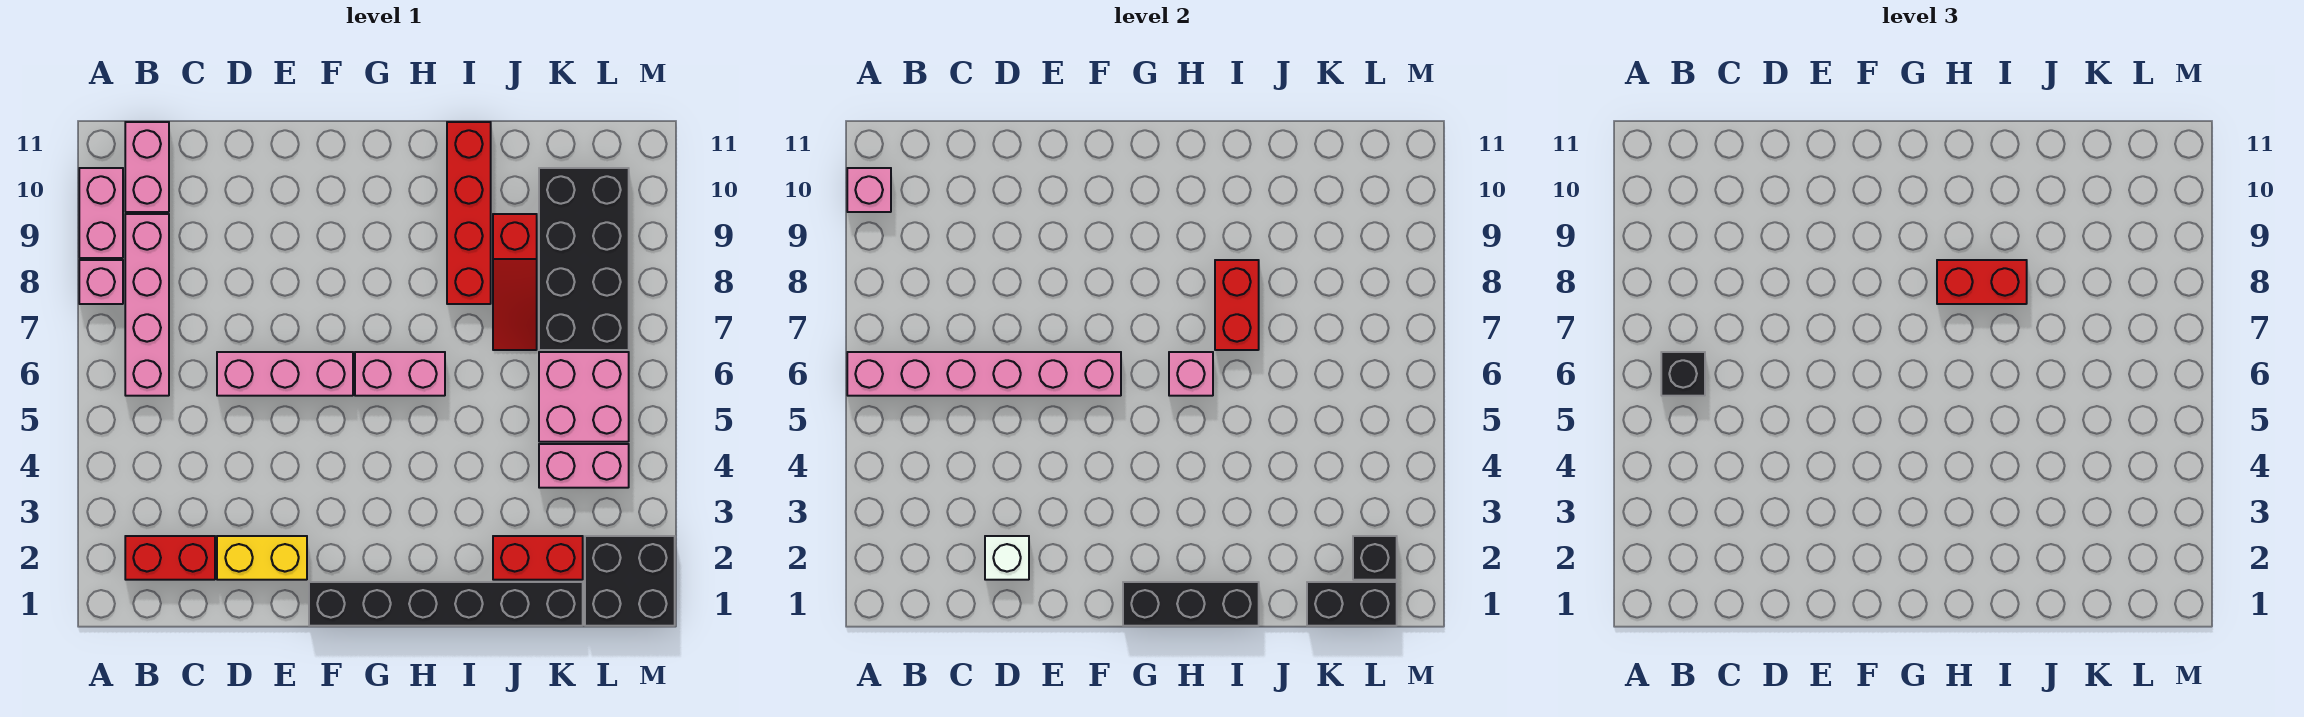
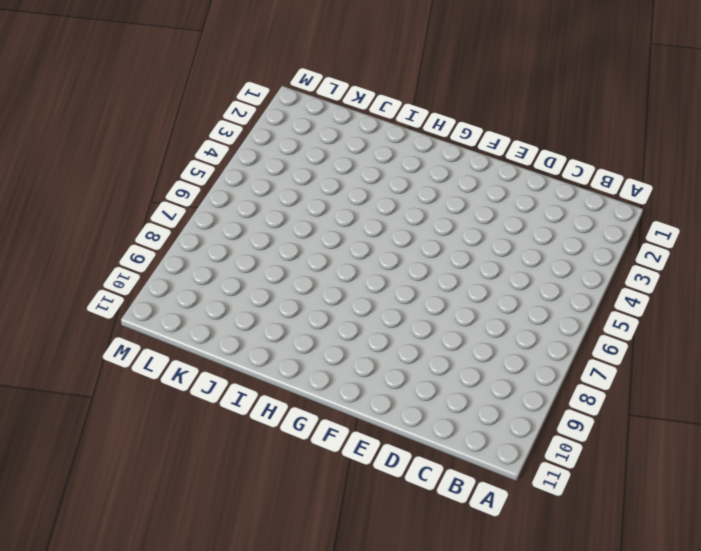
none -> pink brick A8 level 1
none -> pink brick A9:A10 level 1
none -> red brick B2:C2 level 1

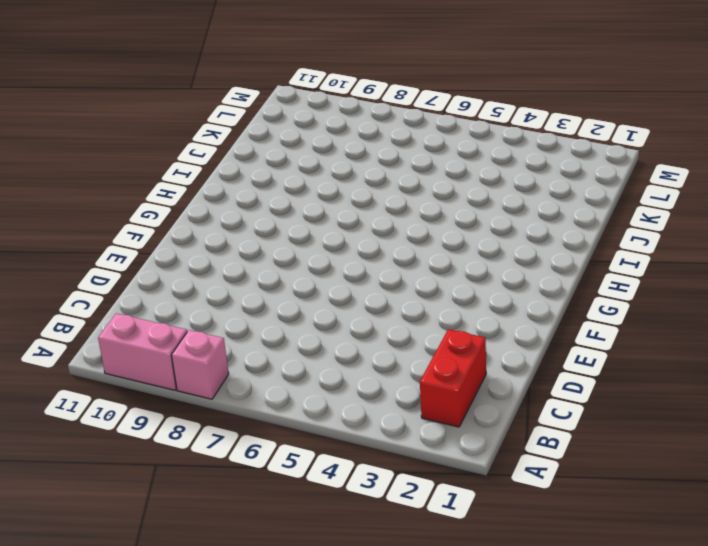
none -> pink brick B6:B9 level 1
none -> pink brick B10:B11 level 1
none -> yellow brick D2:E2 level 1

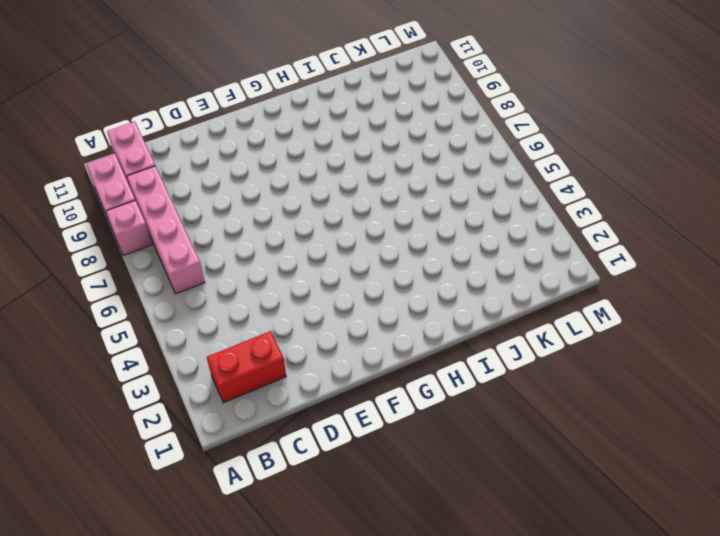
none -> yellow brick D2:E2 level 1
none -> pink brick D6:F6 level 1
none -> black brick F1:K1 level 1

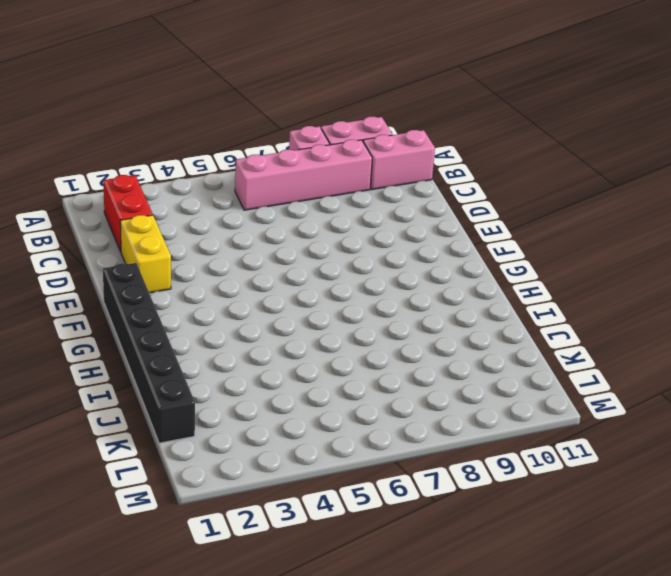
none -> pink brick D6:F6 level 1
none -> pink brick G6:H6 level 1
none -> red brick I8:I11 level 1

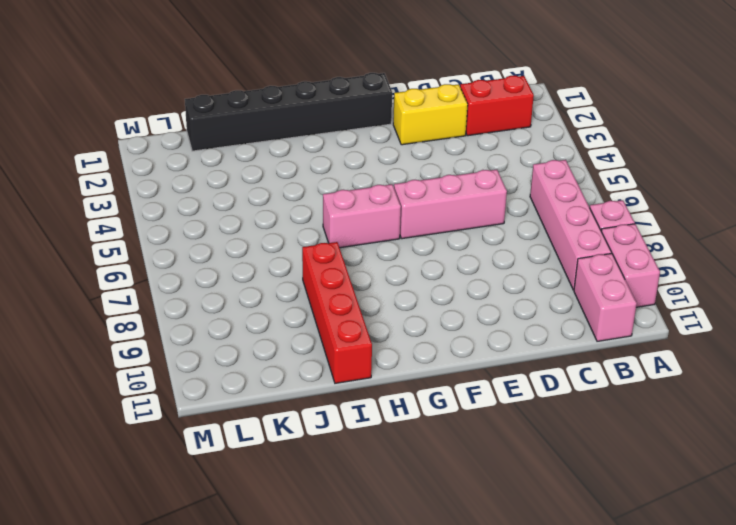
none -> red brick J2:K2 level 1
none -> red slope J7:J9 level 1 top 9
none -> pink brick K4:L4 level 1

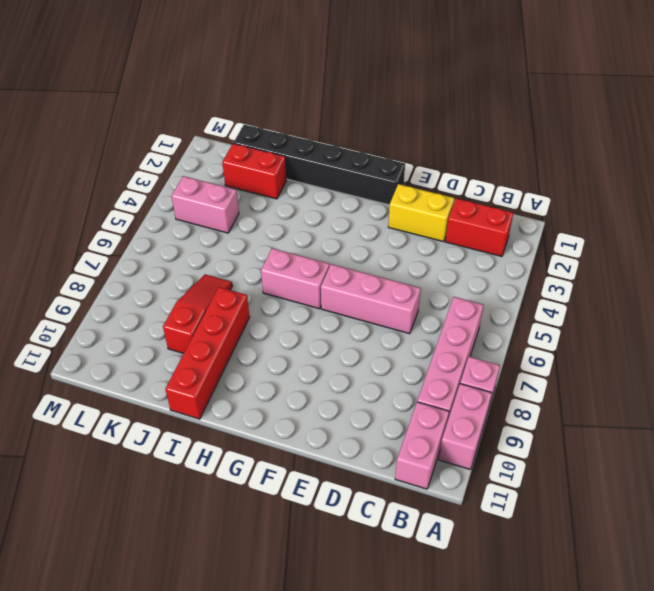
none -> pink brick K5:L6 level 1
none -> black brick K7:L10 level 1
none -> black brick L1:M2 level 1

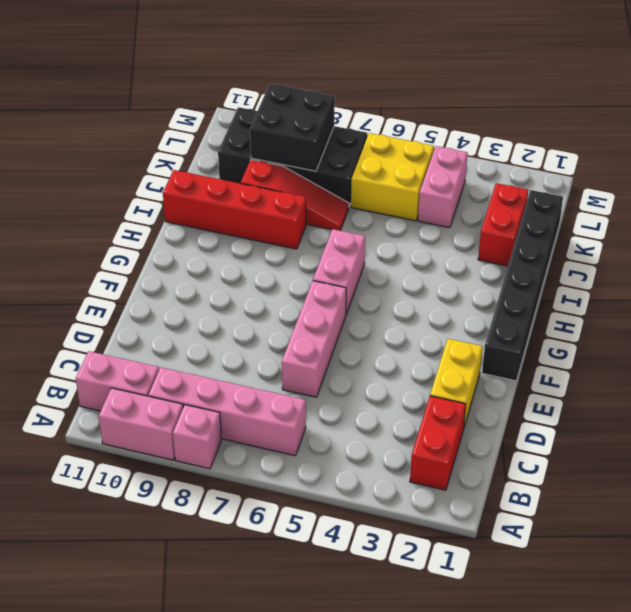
yellow brick K5:L6 level 1 -> pink brick K5:L6 level 1
black brick K8:L9 level 2 -> black brick L1:M2 level 1
none -> pink brick A6:F6 level 2
none -> pink brick A10 level 2
none -> white brick D2 level 2

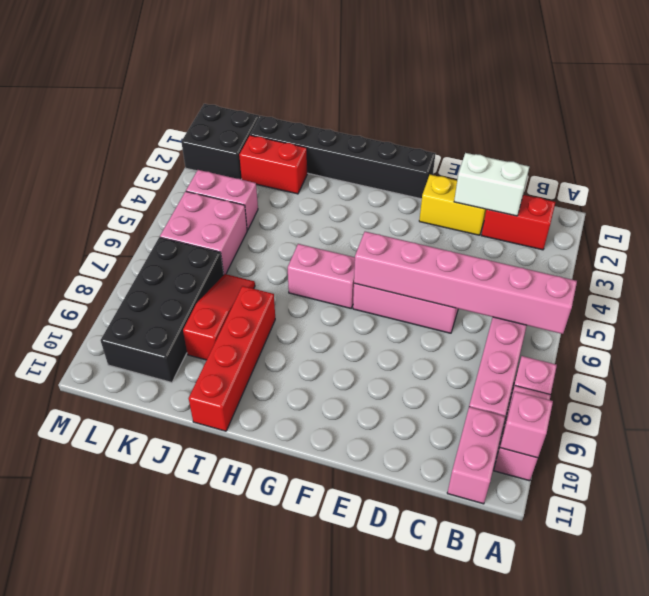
white brick C2:D2 level 2 -> white brick D2 level 2
none -> black brick G1:I1 level 2
none -> pink brick H6 level 2
none -> red brick I7:I8 level 2

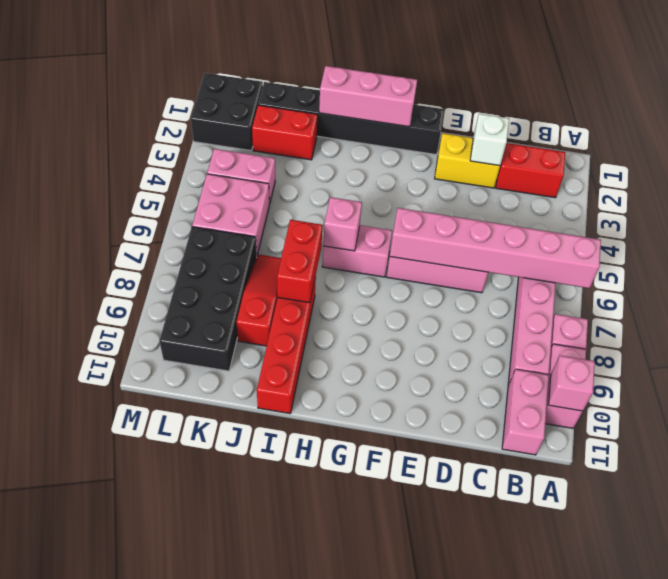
pink brick G1:I1 level 2 -> black brick G1:I1 level 2
none -> black brick K1:L1 level 2
none -> black brick L2 level 2
none -> black brick B6 level 3

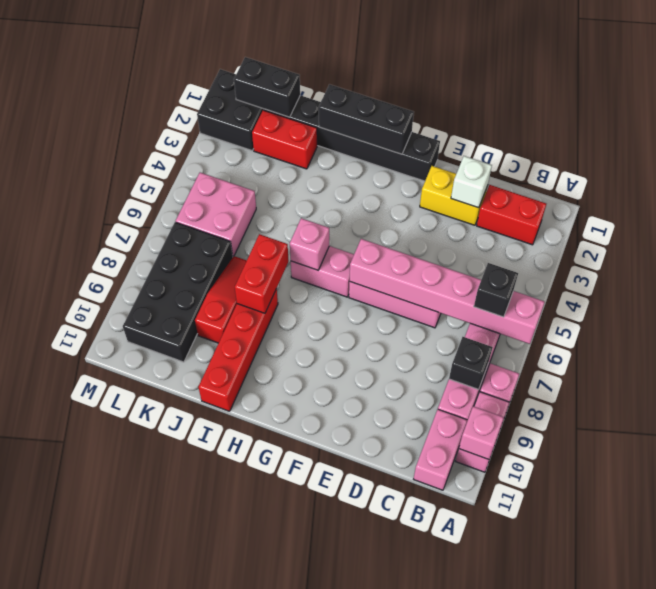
black brick B8 level 2 -> black brick L2 level 2
none -> pink brick K4:L4 level 1
none -> red brick H8:I8 level 3

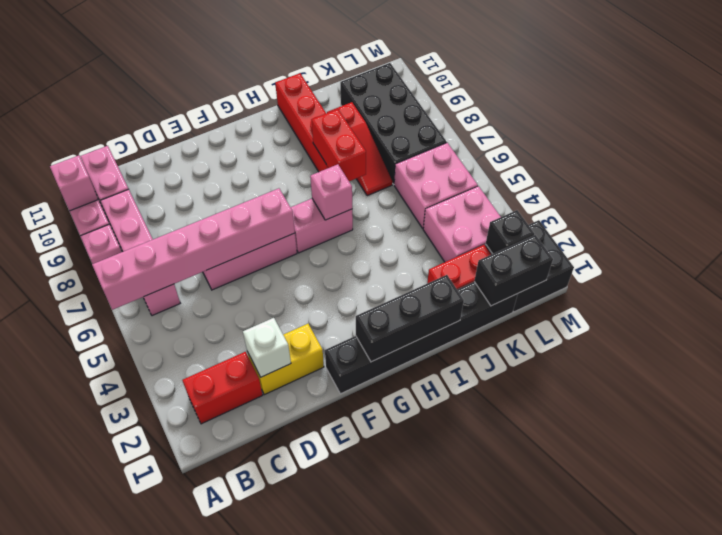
pink brick K3:L4 level 1 -> pink brick K4:L4 level 1
none -> black brick B6 level 3
none -> red brick H8:I8 level 3

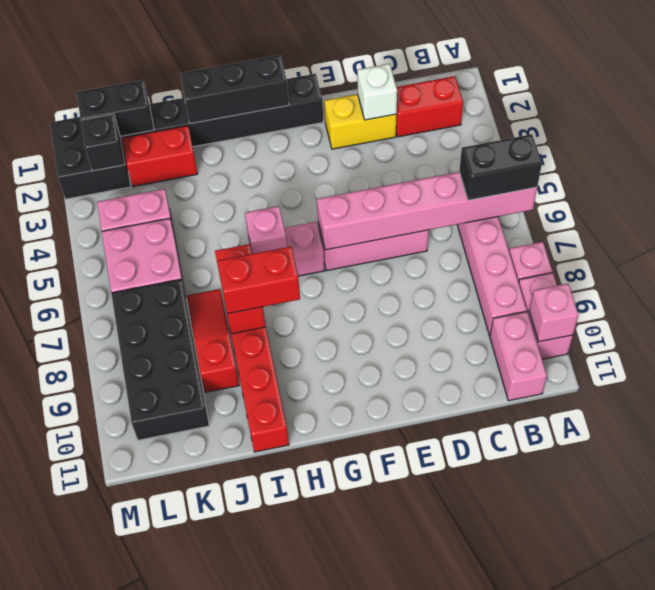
black brick A6:B6 level 3 -> black brick B6 level 3

